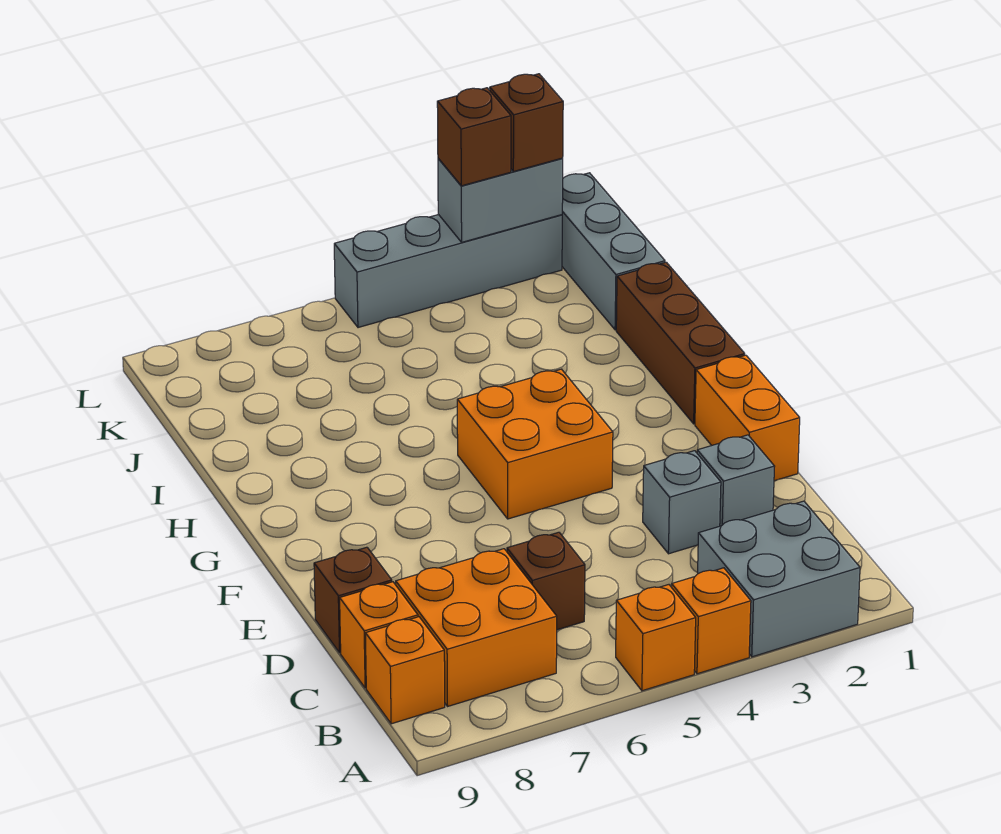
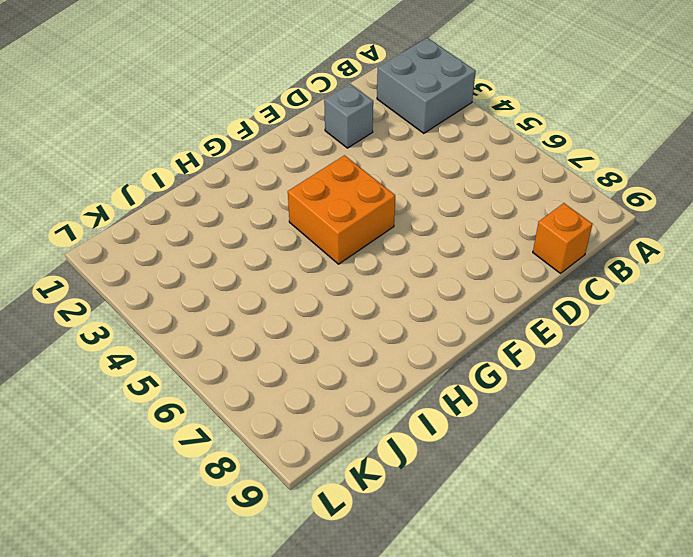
none -> orange brick A4 level 1
none -> orange brick A5 level 1
none -> orange brick B7:C8 level 1

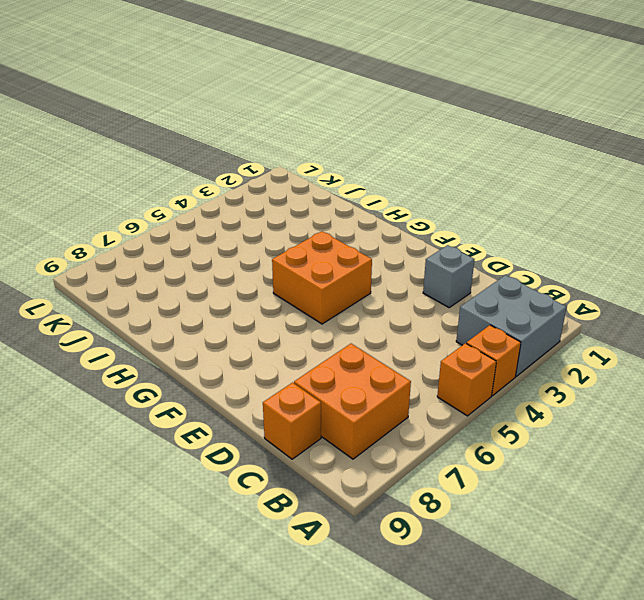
none -> orange brick B9 level 1
none -> brown brick C6 level 1
none -> grey brick D3 level 1

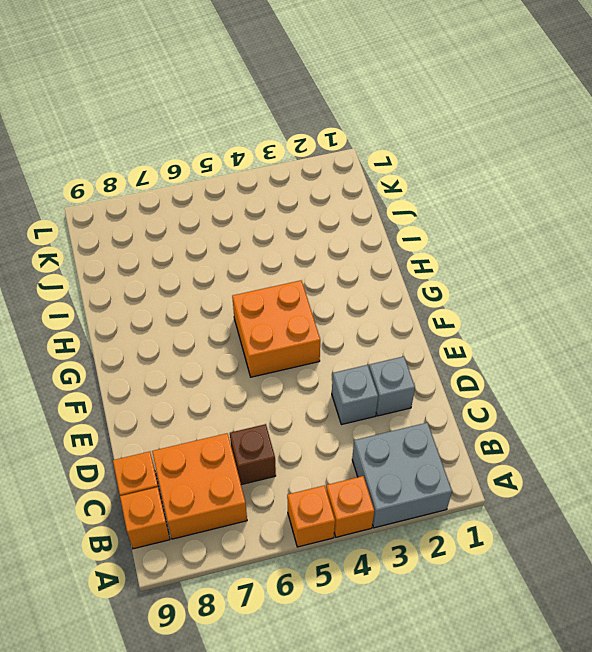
none -> brown brick D9 level 1
none -> orange brick E1:F1 level 1
none -> brown brick G1:I1 level 1

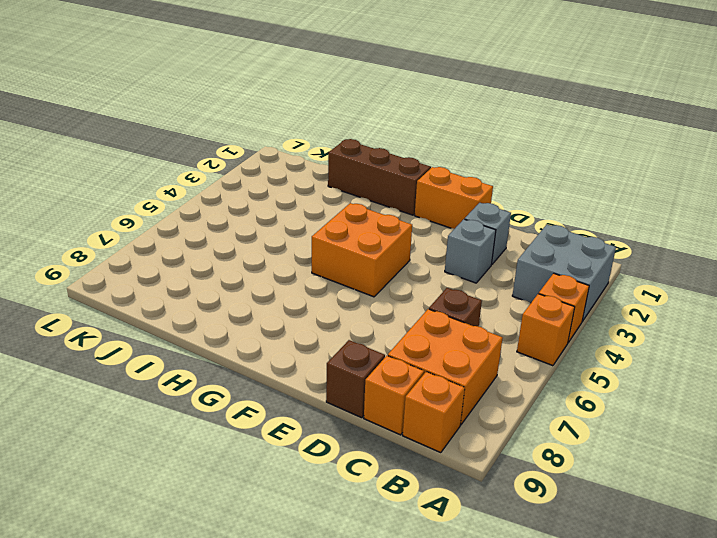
none -> grey brick J1:L1 level 1
none -> grey brick L2:L5 level 1
none -> grey brick L2:L3 level 2

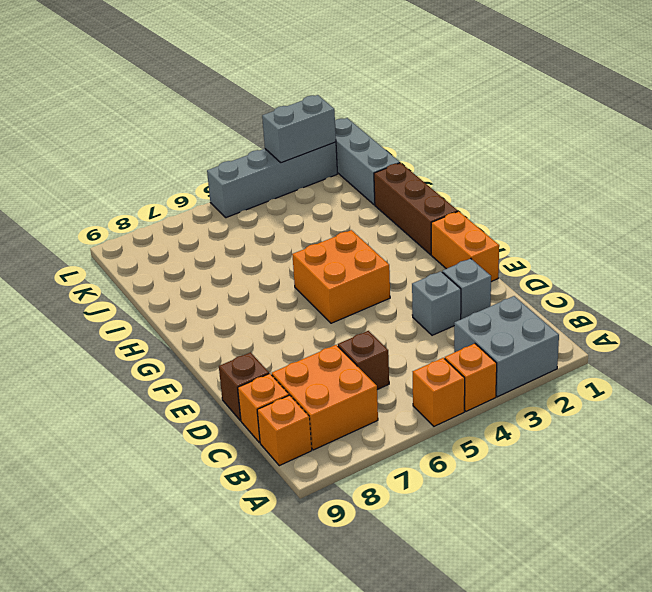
none -> brown brick L2 level 3
none -> brown brick L3 level 3

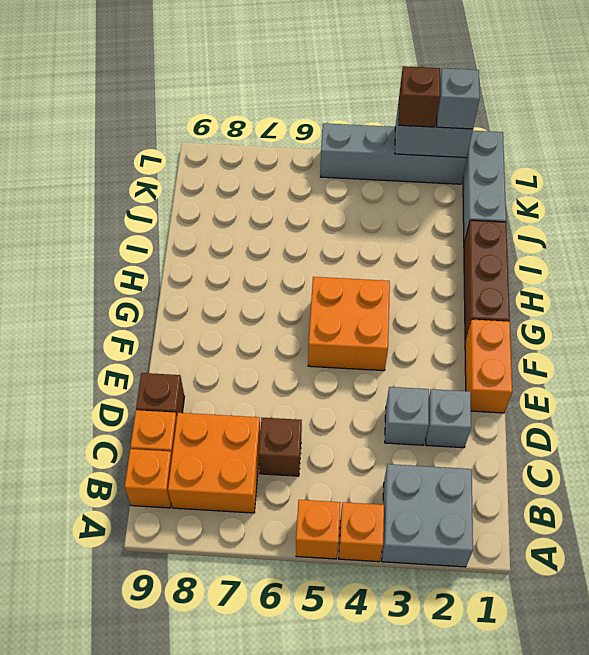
grey brick L2 level 3 -> brown brick L2 level 3

